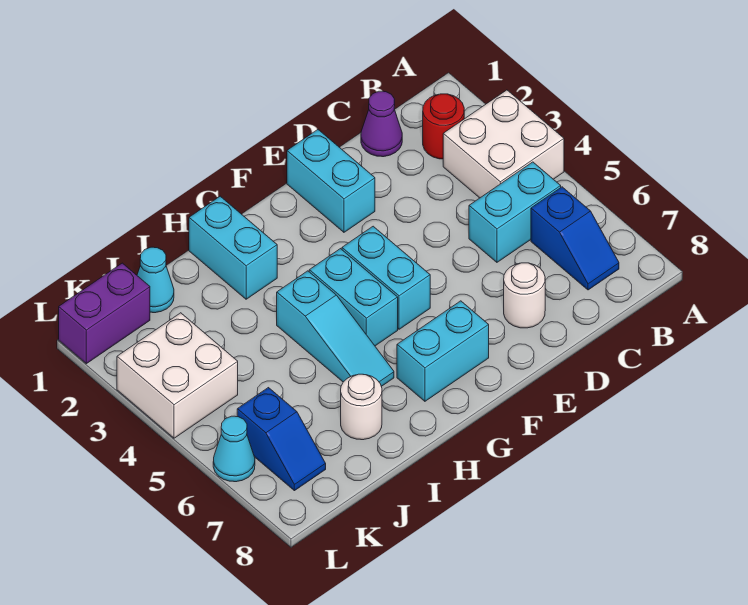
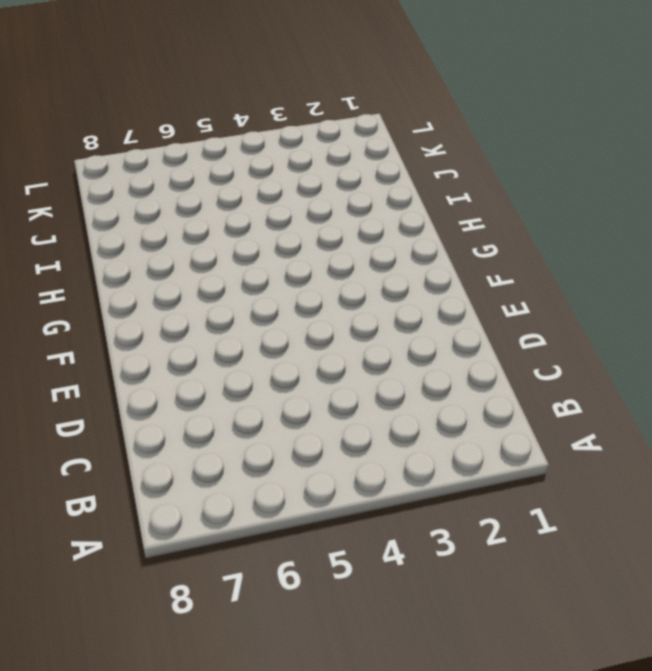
none -> white brick A3:B4 level 1
none -> red round brick B2 level 1
none -> cyan brick B5:C5 level 1

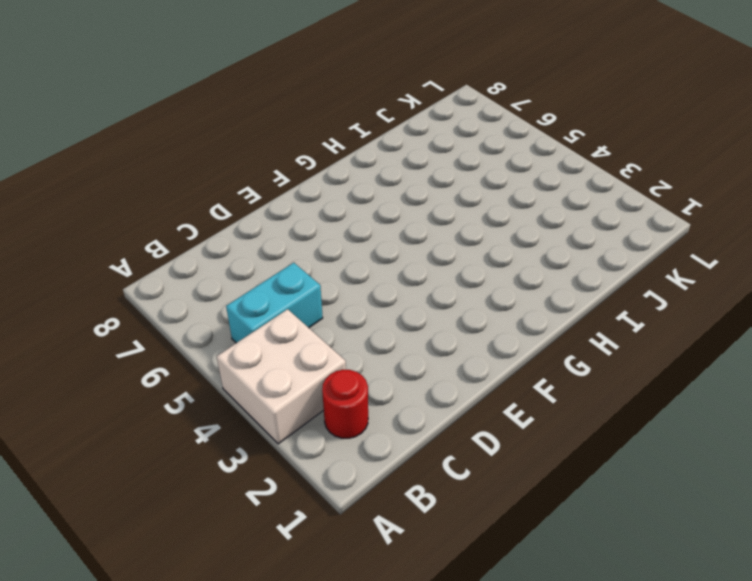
none -> blue slope B6:B7 level 1 top 6
none -> purple cone C1 level 1
none -> white round brick D7 level 1

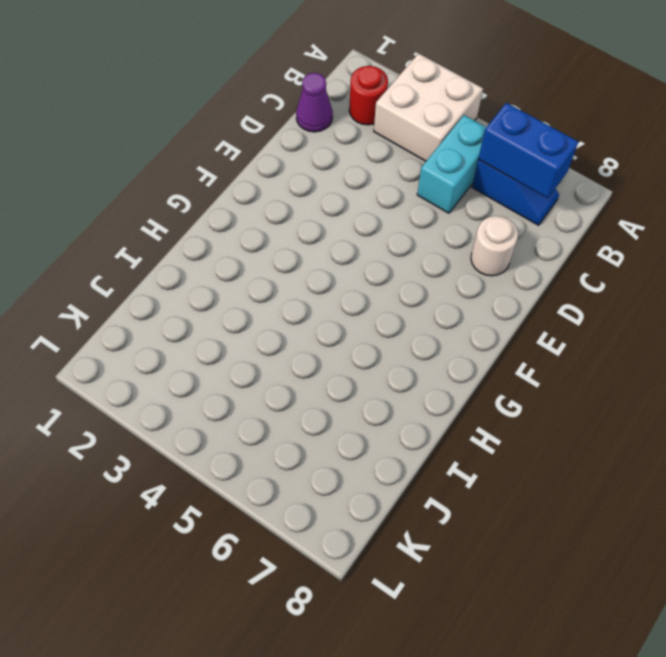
blue brick B6:B7 level 2 -> none
none -> cyan brick E1:E2 level 1
none -> cyan brick F4:F5 level 1
none -> cyan brick F7:G7 level 1

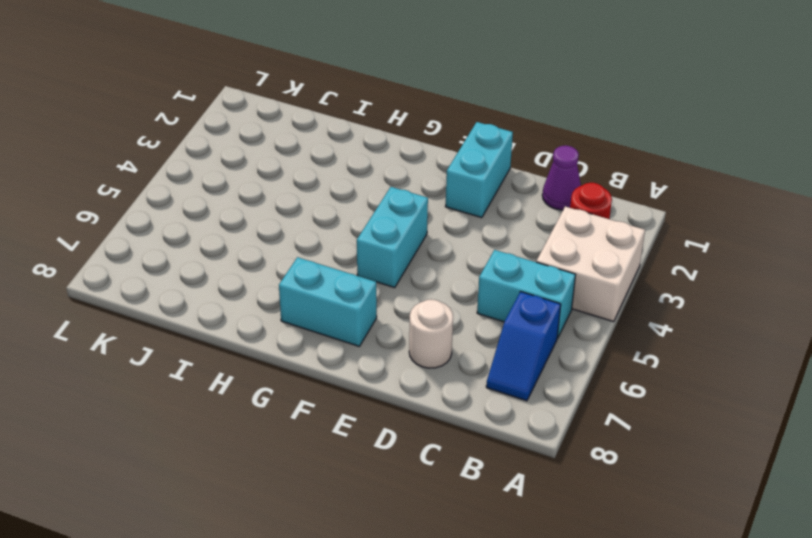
none -> cyan brick G4:G5 level 1
none -> cyan brick H1:H2 level 1
none -> cyan slope H4:H6 level 1 top 4

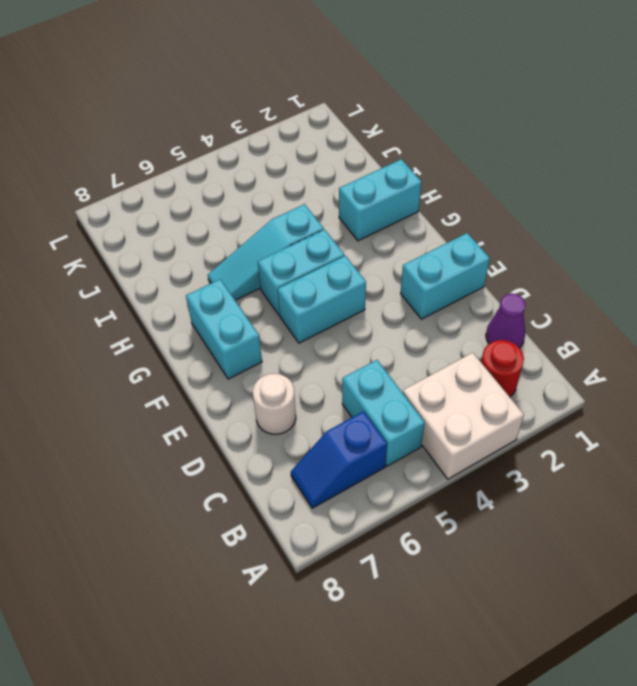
none -> white round brick I7 level 1
none -> cyan cone J1 level 1
none -> purple brick K1:L1 level 1

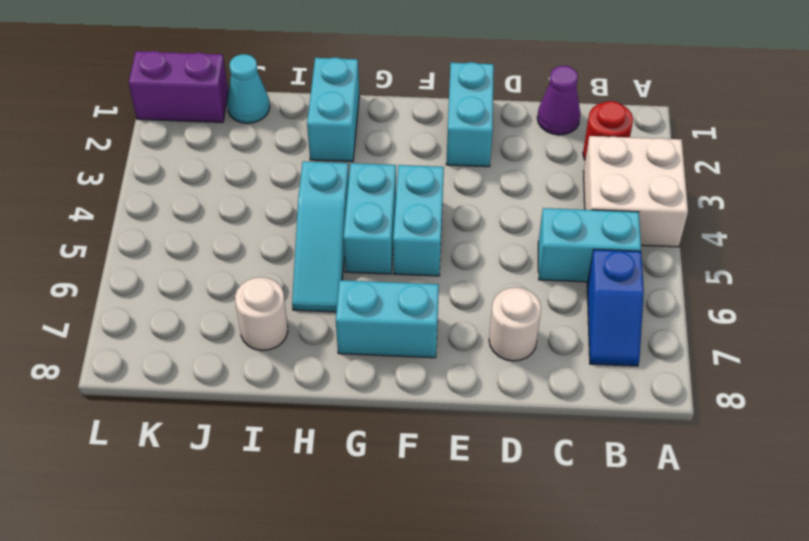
none -> white brick K3:L4 level 1
none -> blue slope K6:K7 level 1 top 6
none -> cyan cone L6 level 1

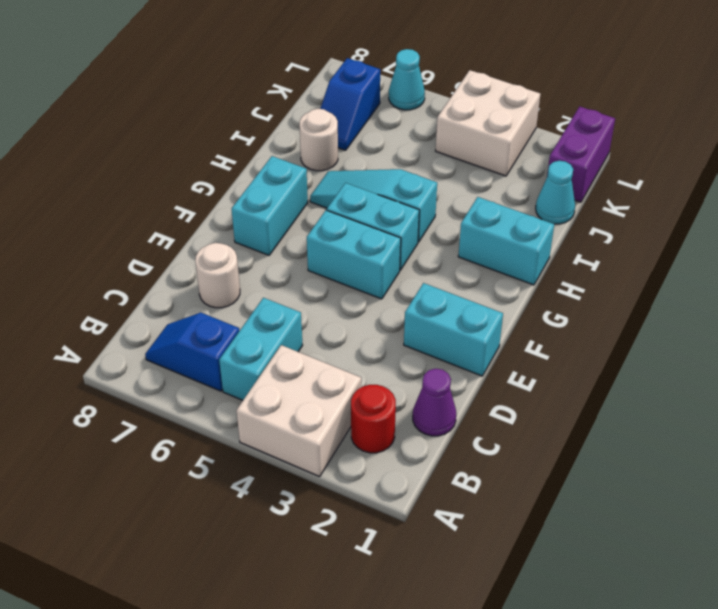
blue slope J7:K7 level 1 top K -> blue slope K6:K7 level 1 top 6

